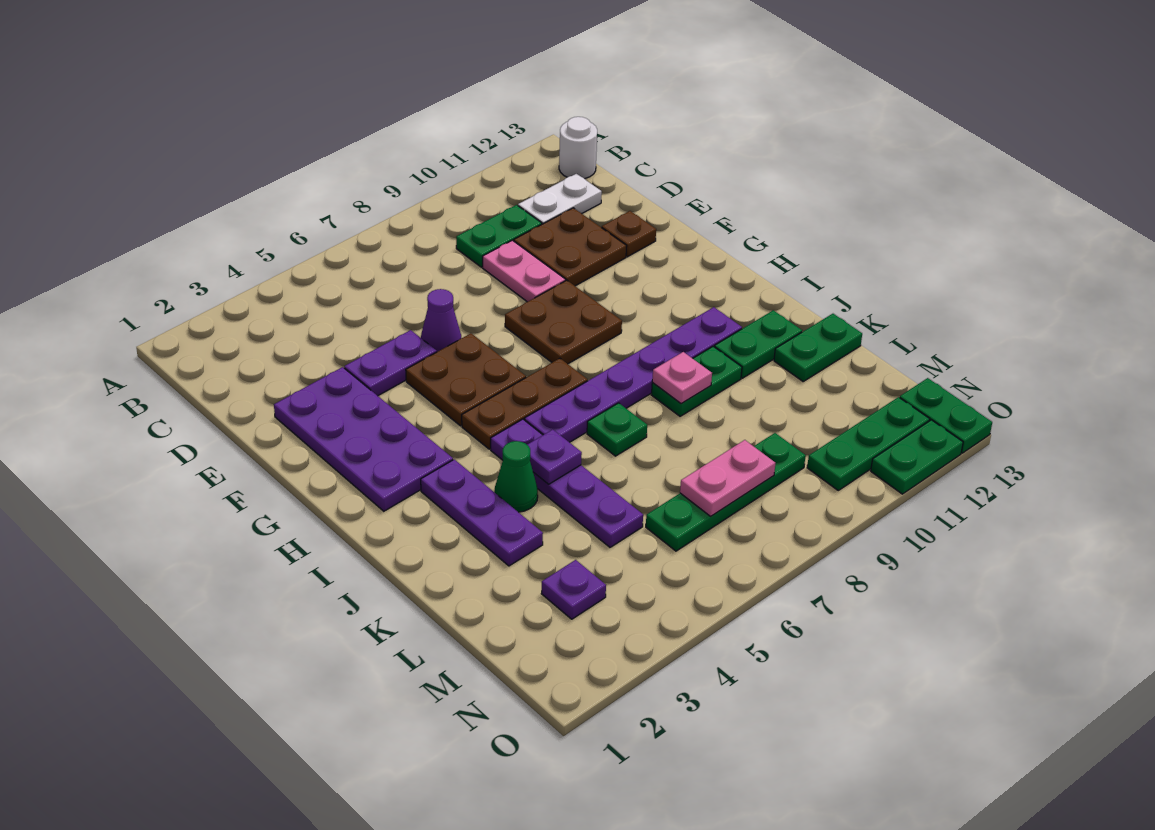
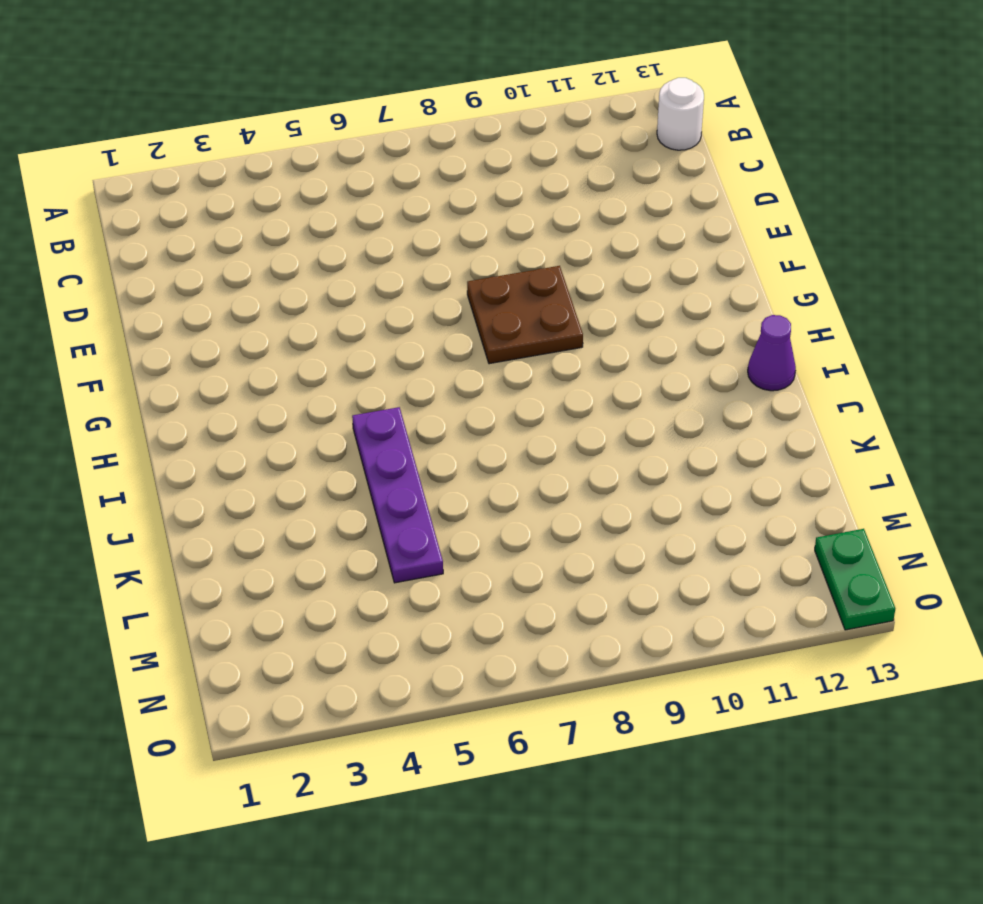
purple cone I13 level 1 -> purple cone E6 level 1
none -> green plate C9:C10 level 1
none -> white plate C11:C12 level 1
none -> pink plate D9:E9 level 1

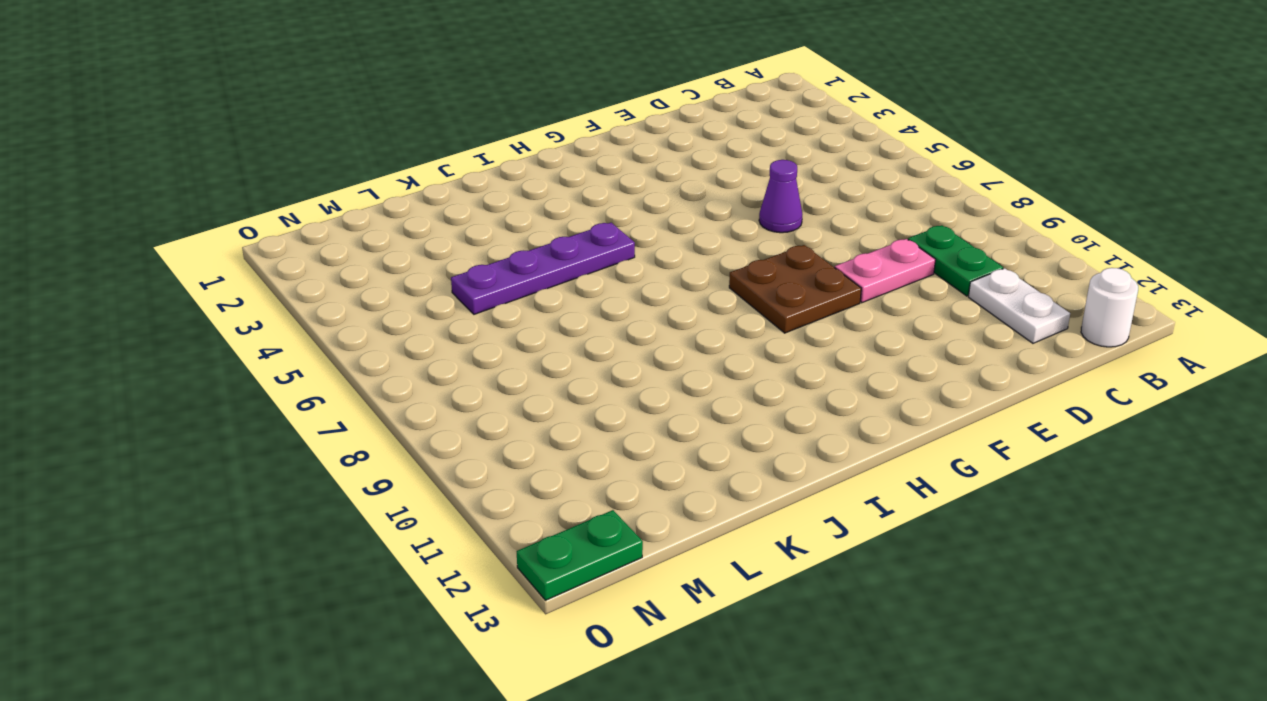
none -> brown plate D10:E11 level 1
none -> purple plate E2:H3 level 1
none -> purple plate E4:E5 level 1

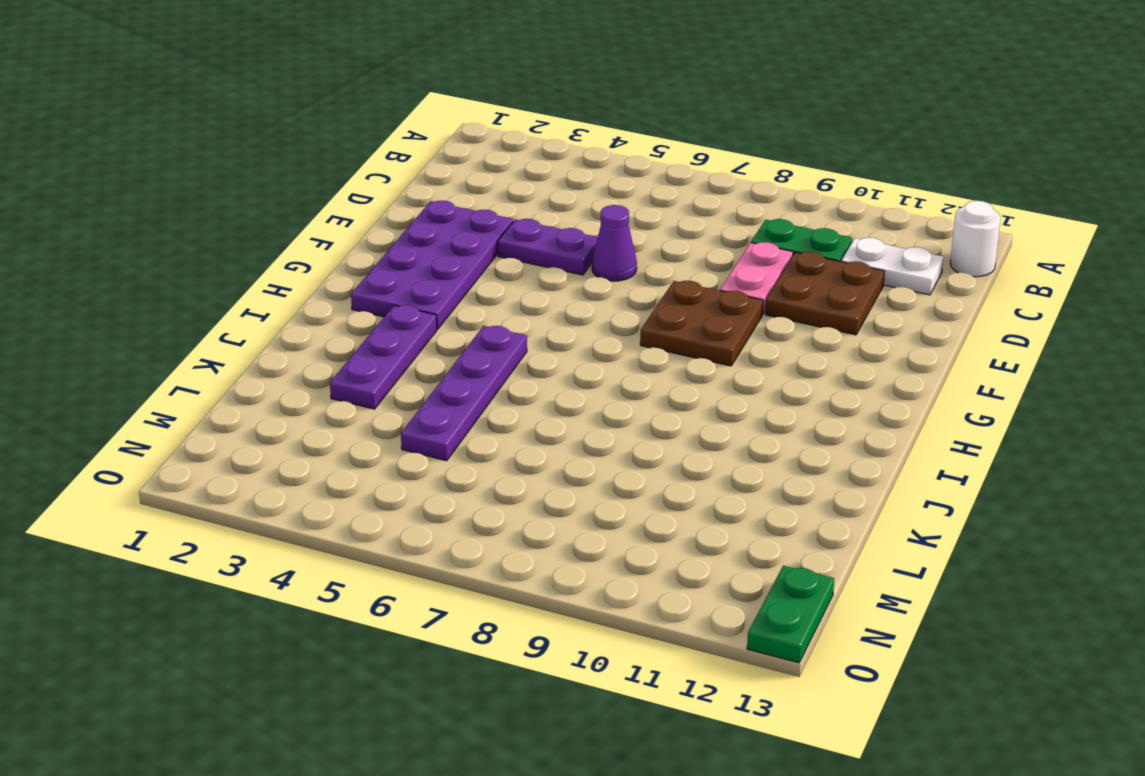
none -> brown plate E12 level 1
none -> brown plate F5:G6 level 1
none -> brown plate H5:H7 level 1

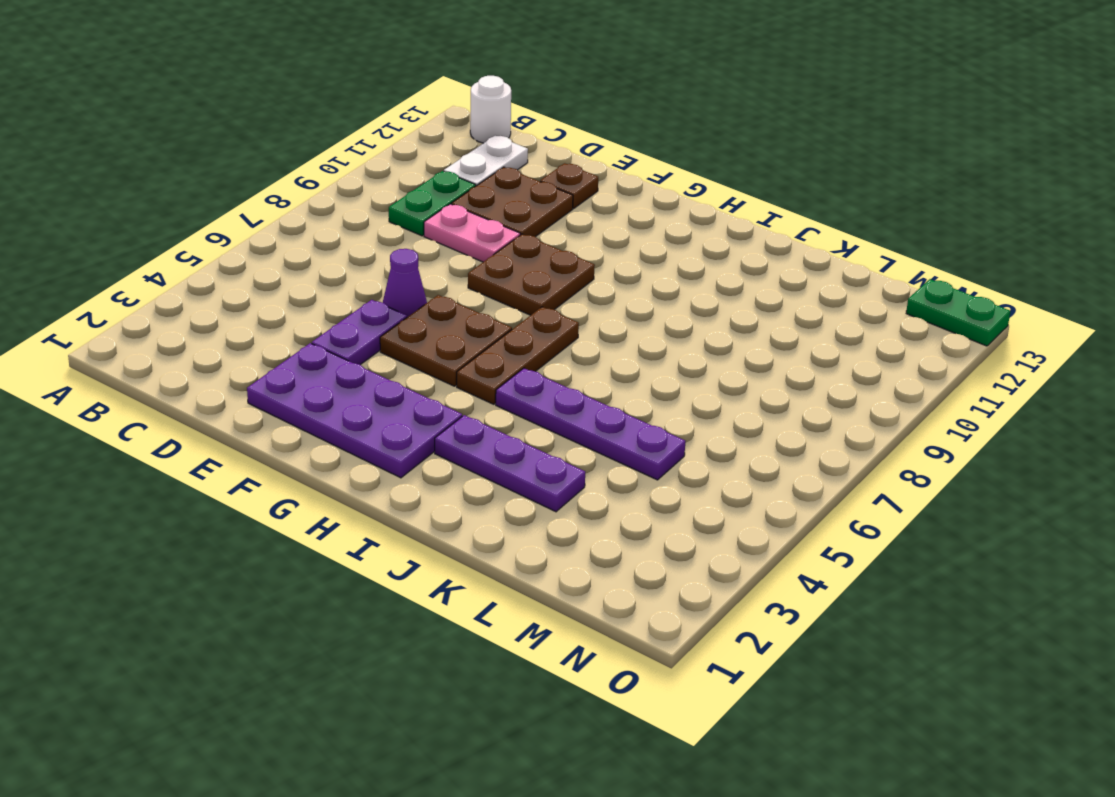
none -> purple plate I6:I11 level 1
none -> green cone J4 level 1
none -> green plate J7 level 1

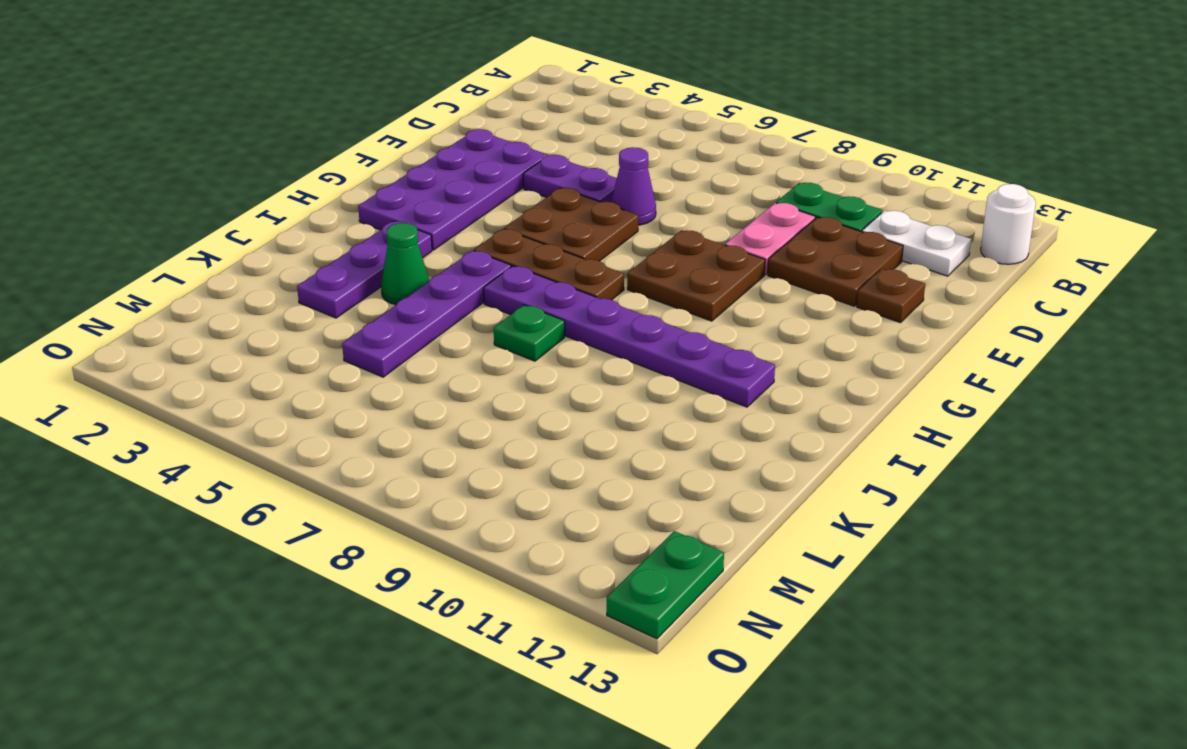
none -> green plate J9:J10 level 1
none -> green plate J11:J12 level 1
none -> green plate K12:K13 level 1

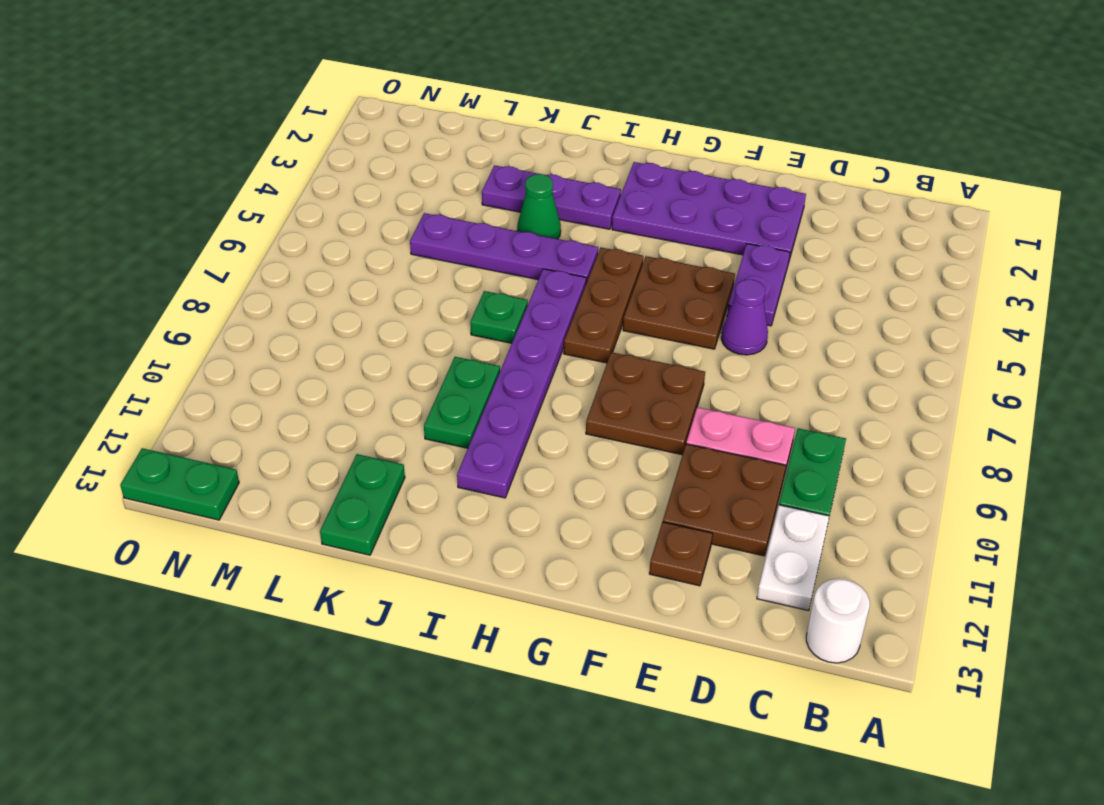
none -> green plate J11:J12 level 1
none -> purple plate M3 level 1
none -> green plate M6:M9 level 1

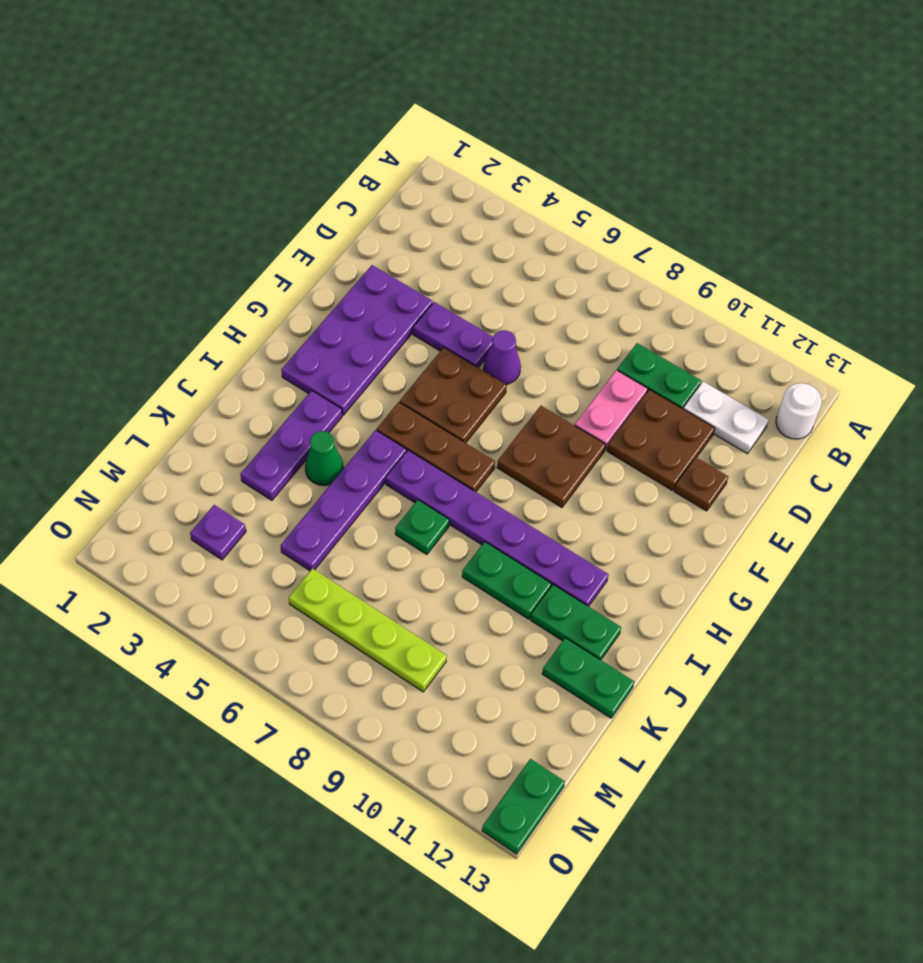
lime plate M6:M9 level 1 -> green plate M6:M9 level 1
none -> green plate N10:N12 level 1
none -> green plate O11:O12 level 1
none -> purple plate J5 level 2

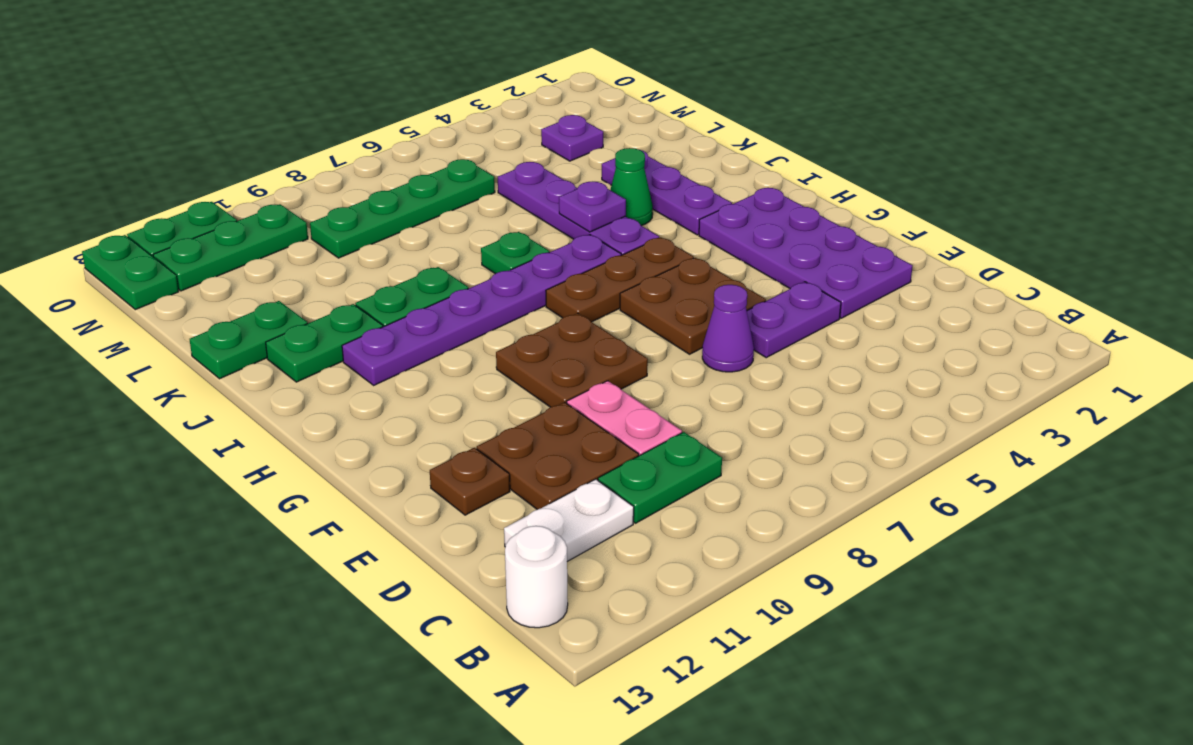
none -> pink plate J9 level 2
none -> pink plate M7:M8 level 2

